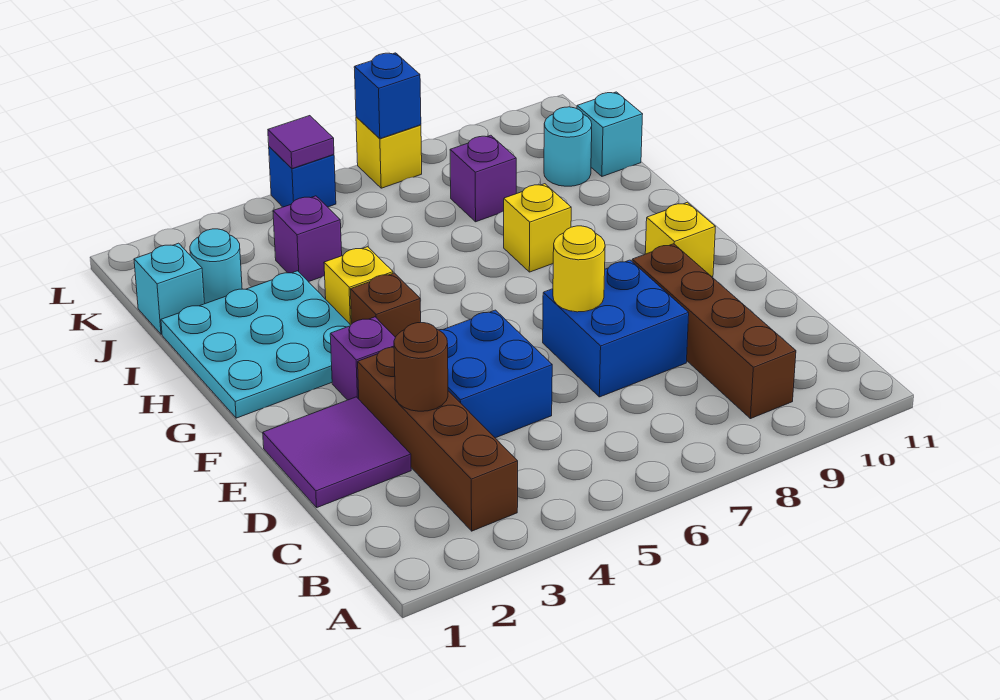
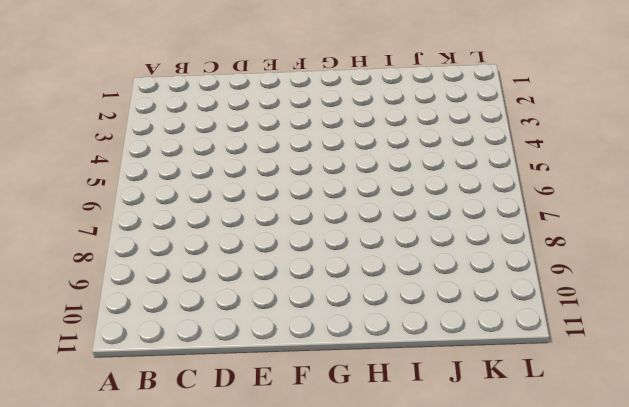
none -> brown brick B3:E3 level 1
none -> brown brick B9:E9 level 1
none -> purple tile D1:E2 level 1

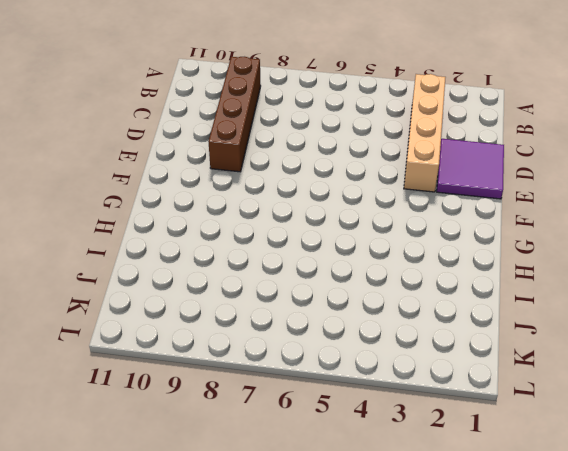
tan brick B3:E3 level 1 -> brown brick B3:E3 level 1
none -> blue brick D4:E5 level 1
none -> blue brick D7:E8 level 1
none -> purple brick F3 level 1

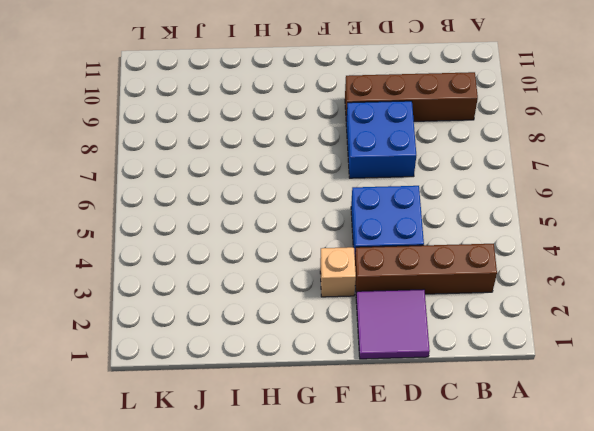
tan brick F3 level 1 -> purple brick F3 level 1
none -> yellow brick F10 level 1
none -> cyan plate G1:I3 level 1
none -> brown brick G4 level 1

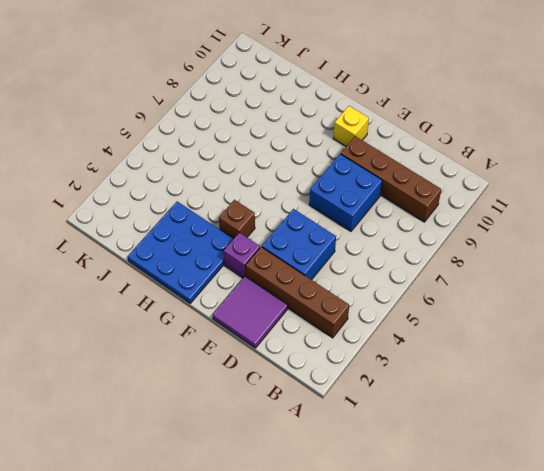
blue plate G1:I3 level 1 -> cyan plate G1:I3 level 1
none -> yellow brick H4 level 1
none -> yellow brick H8 level 1
none -> cyan brick J1 level 1

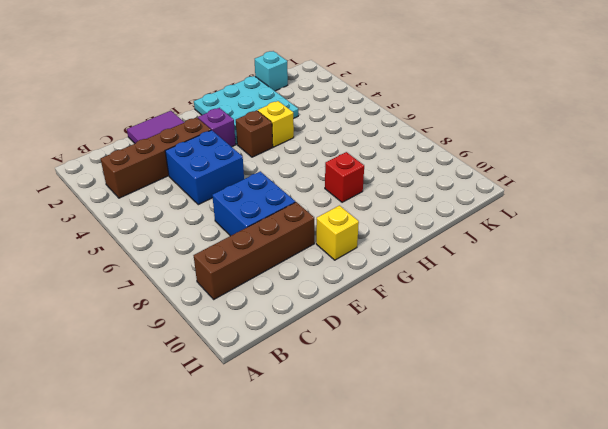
red brick H8 level 1 -> yellow brick H8 level 1
none -> cyan round brick J2 level 1
none -> purple brick J4 level 1
none -> purple brick J8 level 1

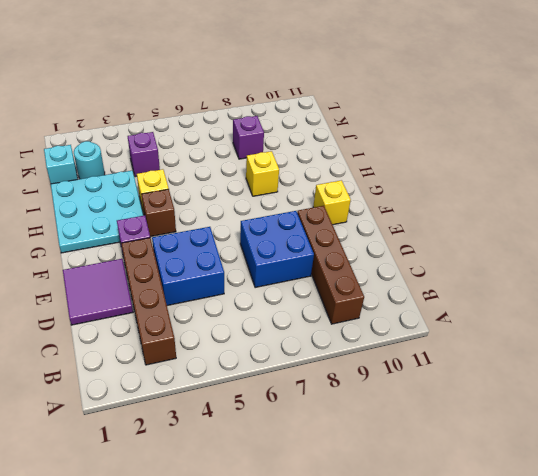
none -> cyan round brick J10 level 1
none -> cyan brick J11 level 1
none -> blue brick L5 level 1

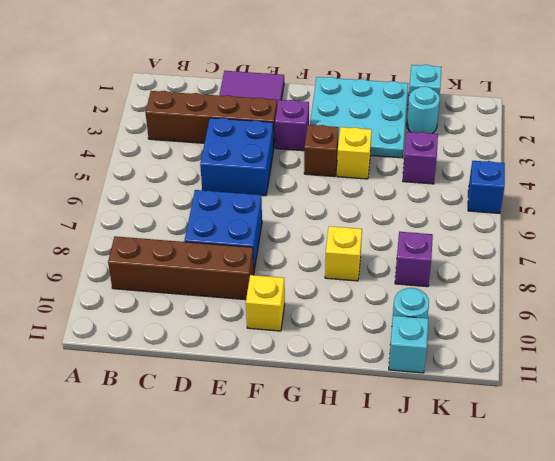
none -> yellow brick L7 level 1
none -> brown round brick D3 level 2
none -> yellow round brick E7 level 2

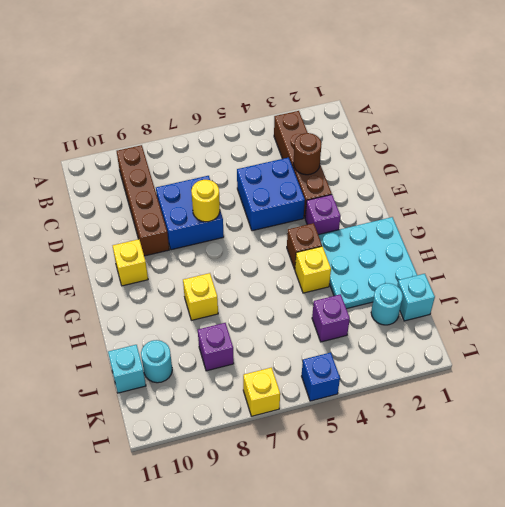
none -> purple tile D1:E2 level 1
none -> purple tile L5 level 2
none -> blue brick L7 level 2

